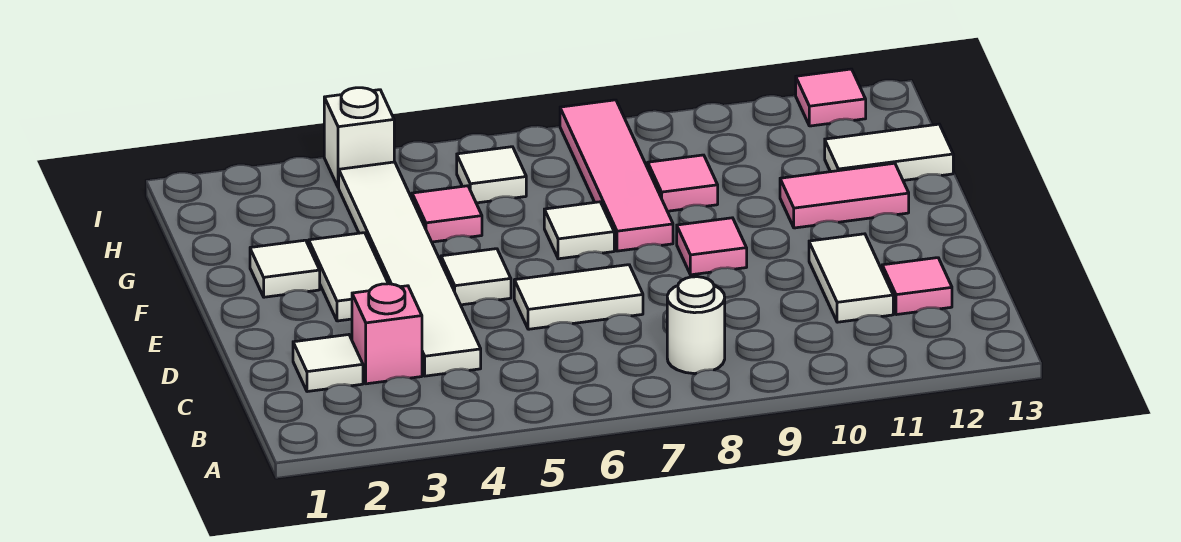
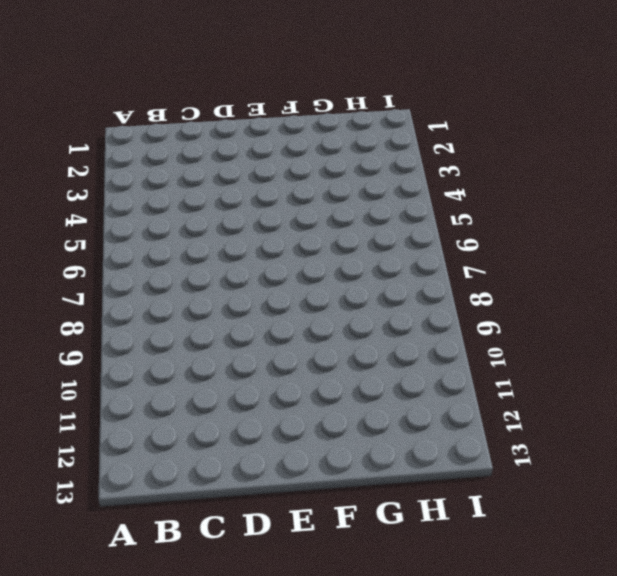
none -> white round brick B8 level 1
none -> white tile C2 level 1
none -> pink brick C3 level 1

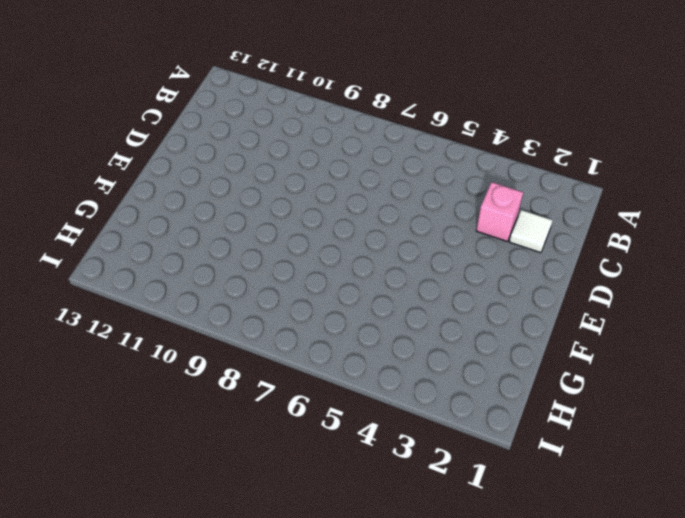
none -> white round brick B8 level 1
none -> white tile C4:H4 level 1
none -> white tile C11:D11 level 1

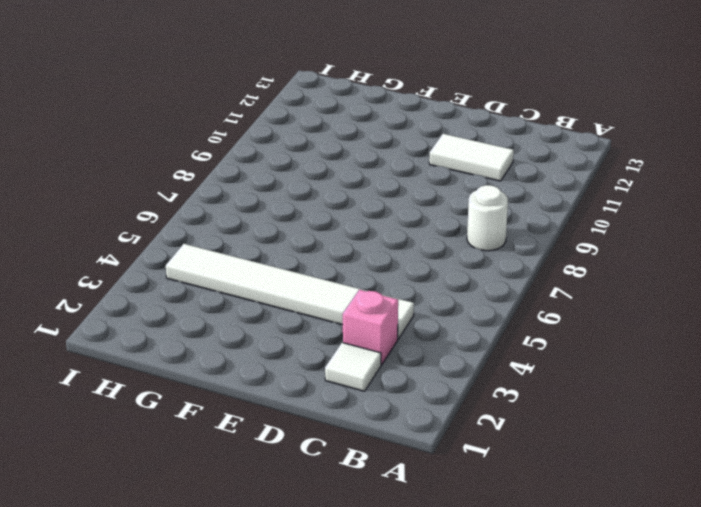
none -> pink tile C12 level 1
none -> white tile D6:D7 level 1
none -> white tile E3:F3 level 1

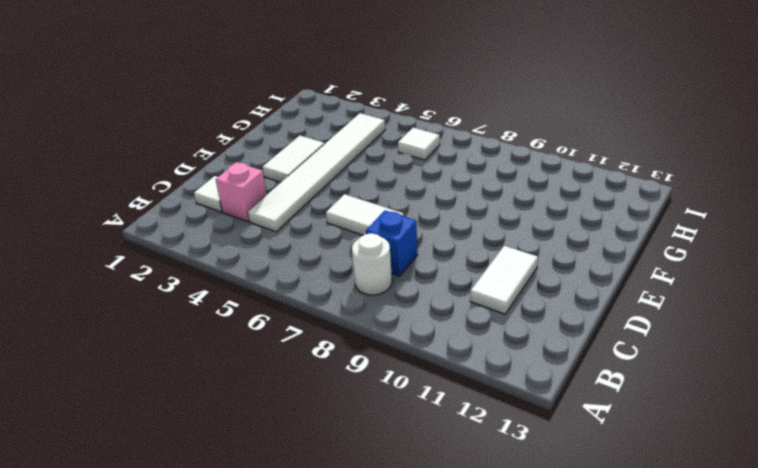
blue brick C8 level 1 -> none
none -> pink tile C12 level 1
none -> white tile E5 level 1
none -> pink tile E9 level 1

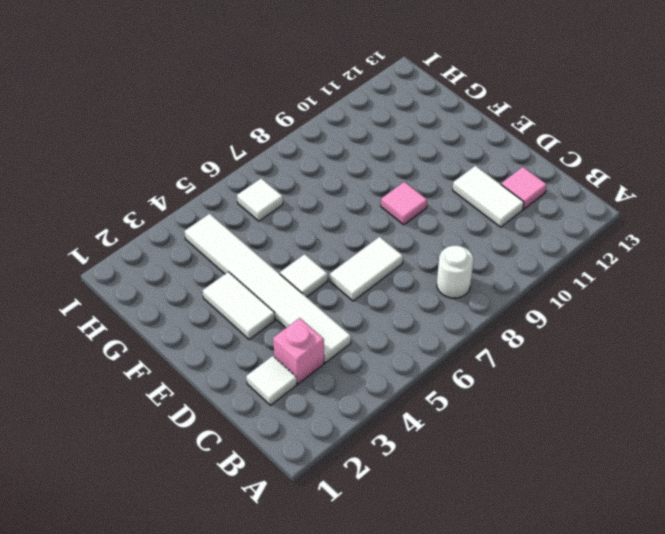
none -> white tile F2 level 1
none -> white tile F7 level 1
none -> pink tile F8:I8 level 1

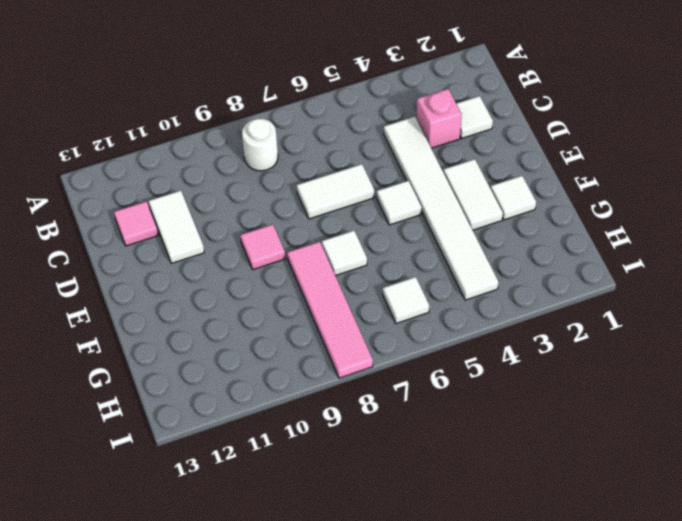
none -> pink tile F11:F12 level 1
none -> pink tile G5 level 1
none -> pink tile G9 level 1

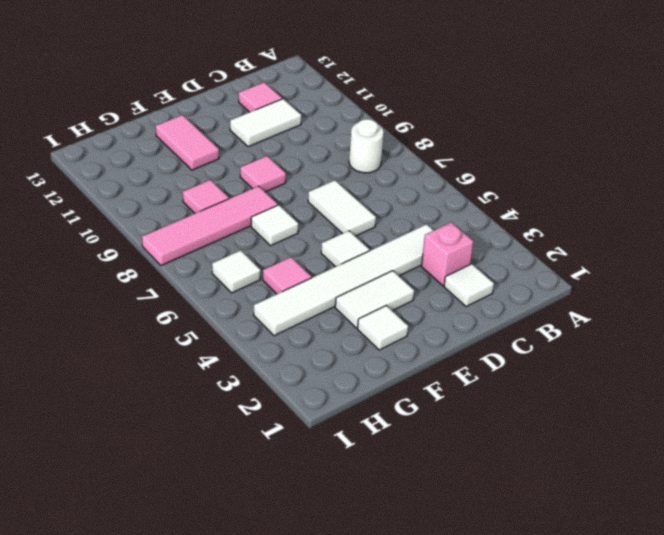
none -> white tile G12:G13 level 1
none -> white brick I4 level 1
none -> pink tile I12 level 1

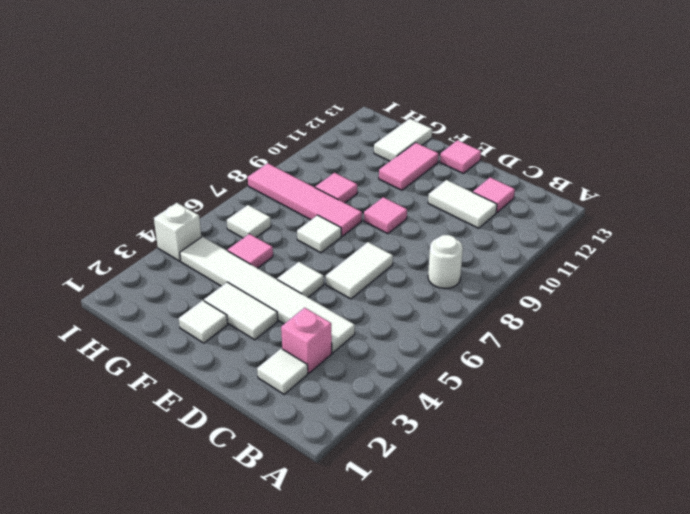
pink tile E13 level 1 -> pink tile I12 level 1

